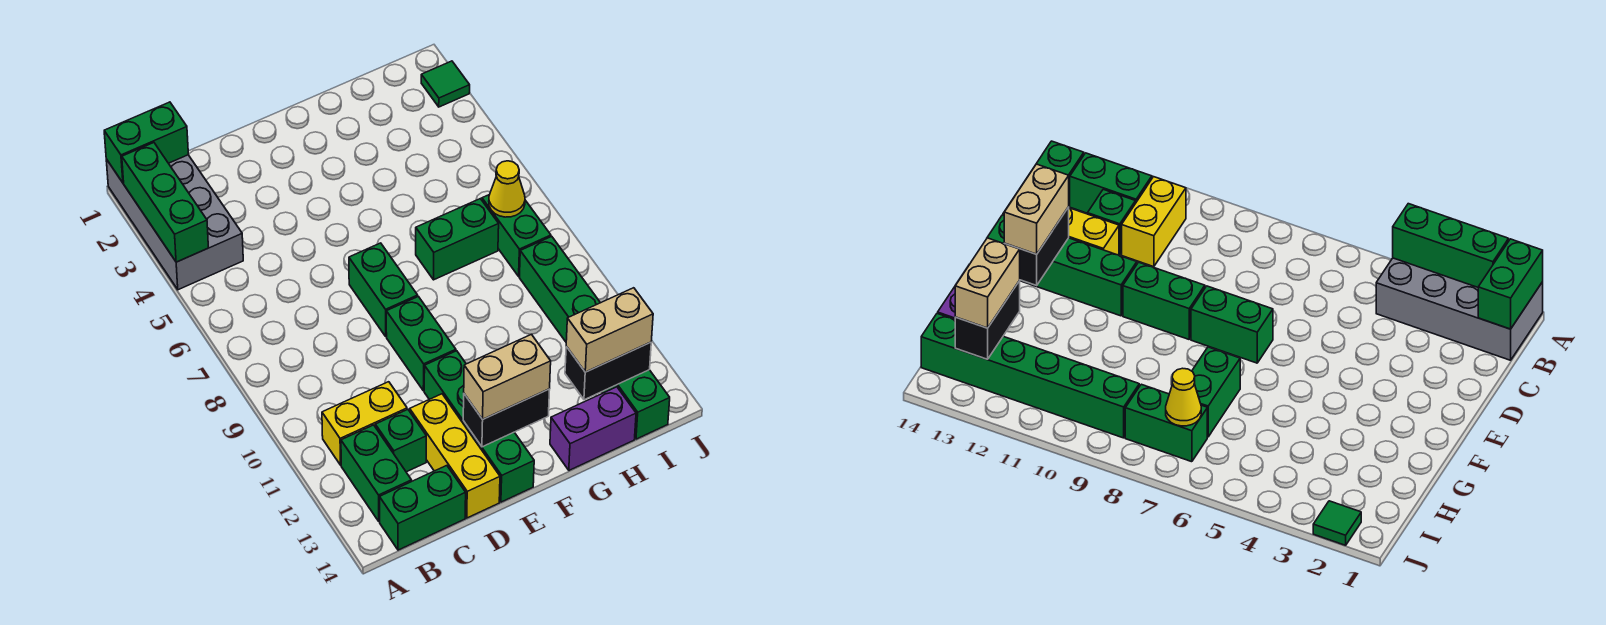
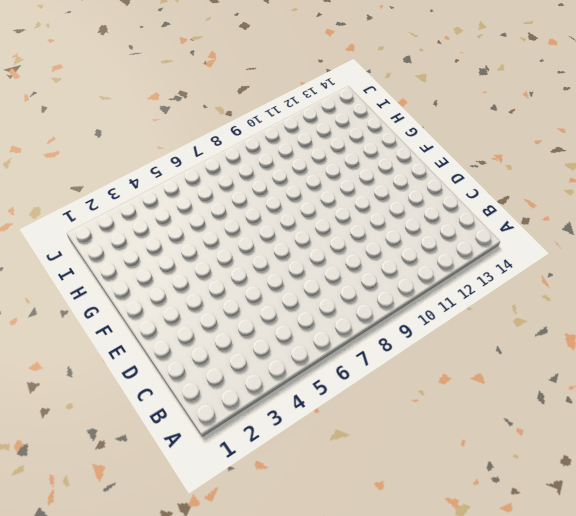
none -> grey brick A1:B4 level 1
none -> yellow brick B11:C11 level 1
none -> green brick B12:B13 level 1

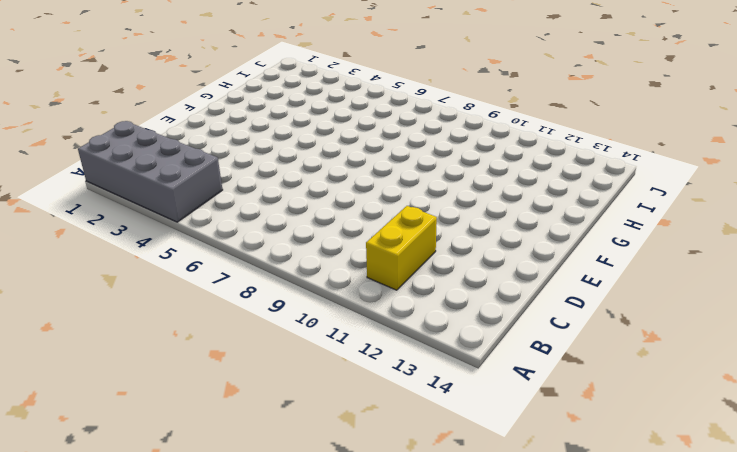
none -> green brick B12:B13 level 1
none -> green brick B14:C14 level 1
none -> green brick C12 level 1

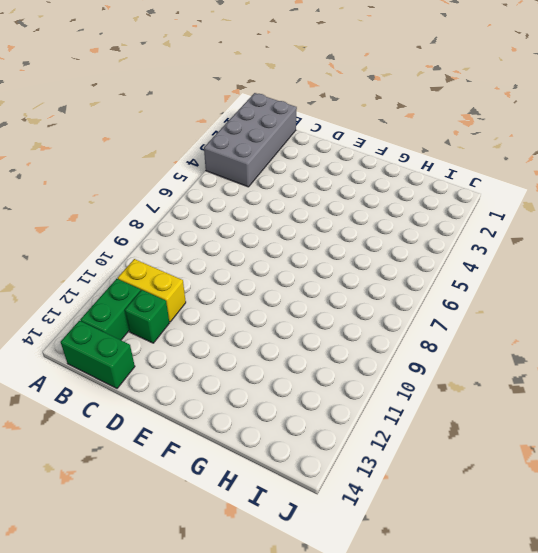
none -> yellow brick D12:D14 level 1
none -> green brick E7:E8 level 1
none -> green brick E9:E10 level 1

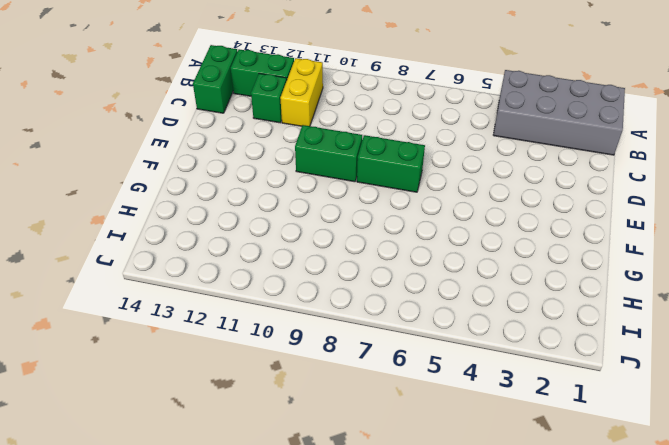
none -> yellow brick D12:D14 level 1
none -> green brick E11:E14 level 1
none -> green brick G7:H7 level 1

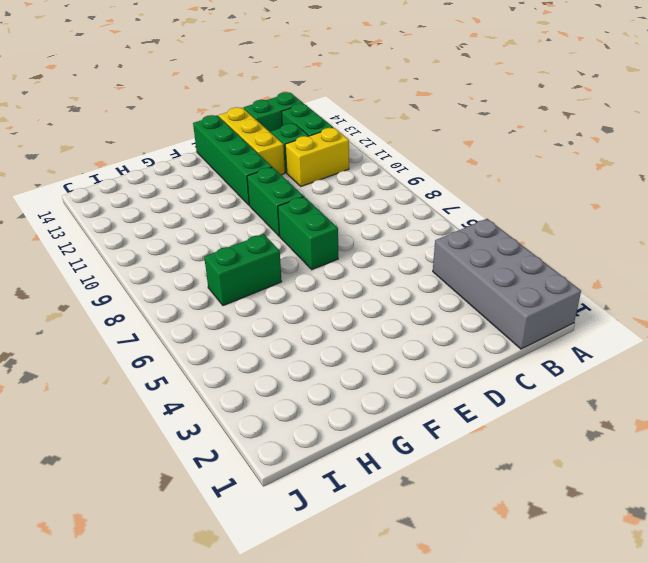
none -> purple brick G14:H14 level 1
none -> green brick I7:I8 level 1
none -> green brick I9:I14 level 1

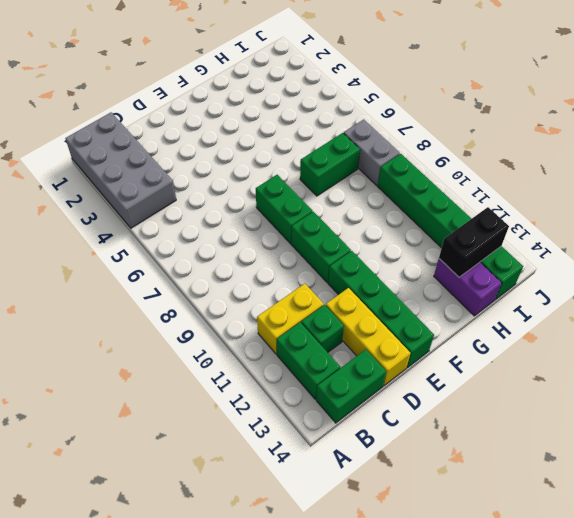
purple brick H13:H14 level 1 -> purple brick G14:H14 level 1
grey brick I7:I8 level 1 -> green brick I7:I8 level 1
none -> green tile J2 level 1
none -> green brick A1:B1 level 2
none -> green brick A2:A4 level 2

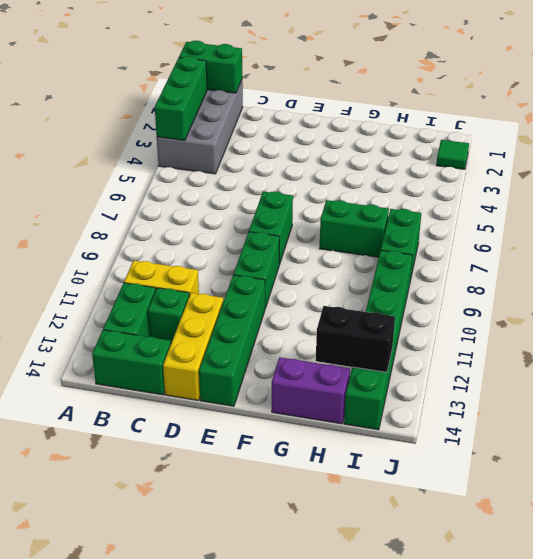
none -> black brick E13:F13 level 2
none -> yellow cone I7 level 2
none -> tan brick E13:F13 level 3

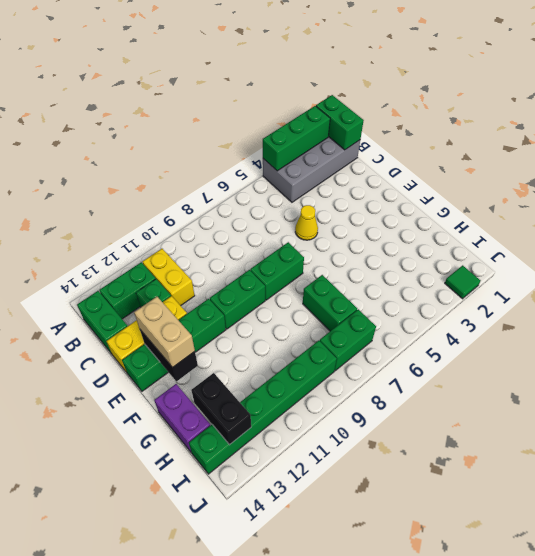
yellow cone D5 level 1 -> yellow cone I7 level 2
none -> tan brick H13:I13 level 3

